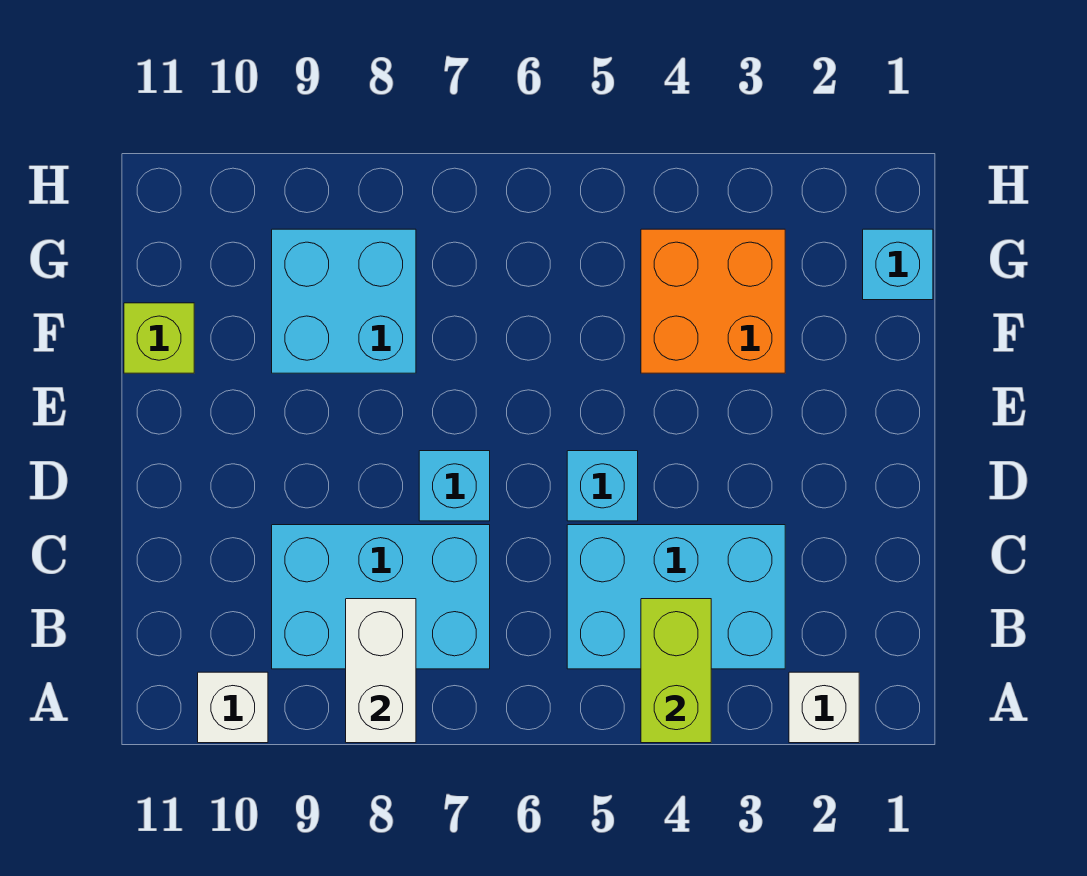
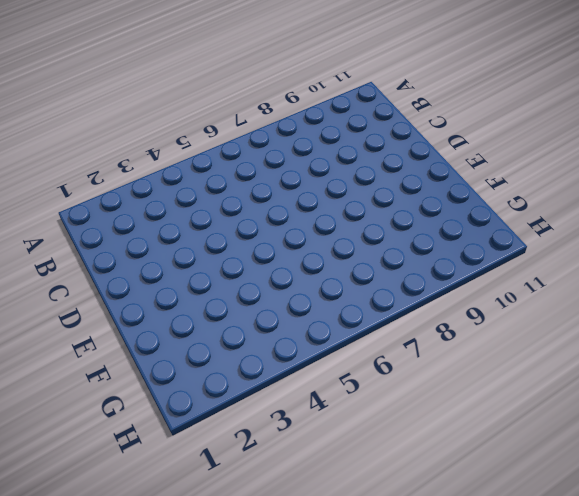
none -> white brick A2 level 1
none -> white brick A10 level 1
none -> cyan brick B3:C5 level 1

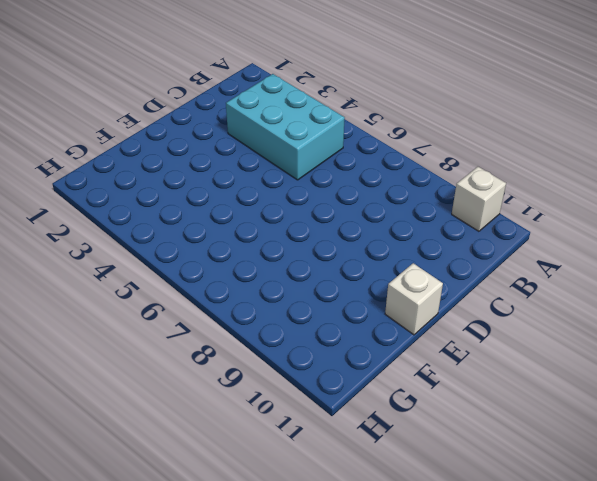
white brick E11 level 1 -> white brick A2 level 1
none -> cyan brick B7:C9 level 1
none -> cyan brick D5 level 1
none -> cyan brick D7 level 1

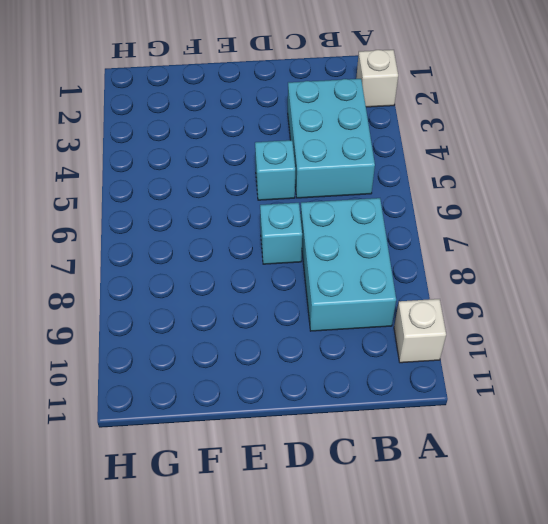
none -> orange brick F3:G4 level 1
none -> cyan brick F8:G9 level 1
none -> lime brick F11 level 1

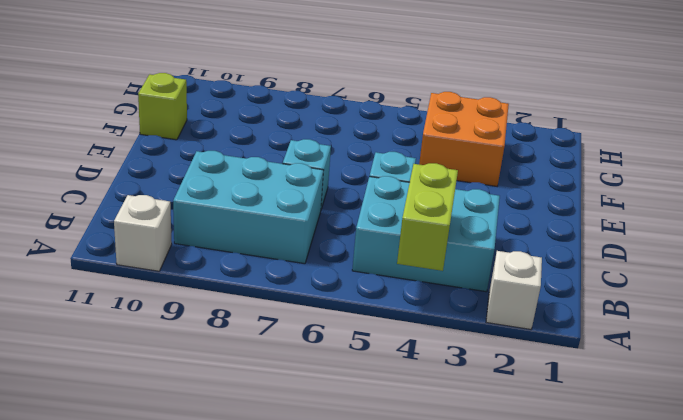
none -> cyan brick F8:G9 level 1
none -> cyan brick G1 level 1
none -> white brick A8:B8 level 2

